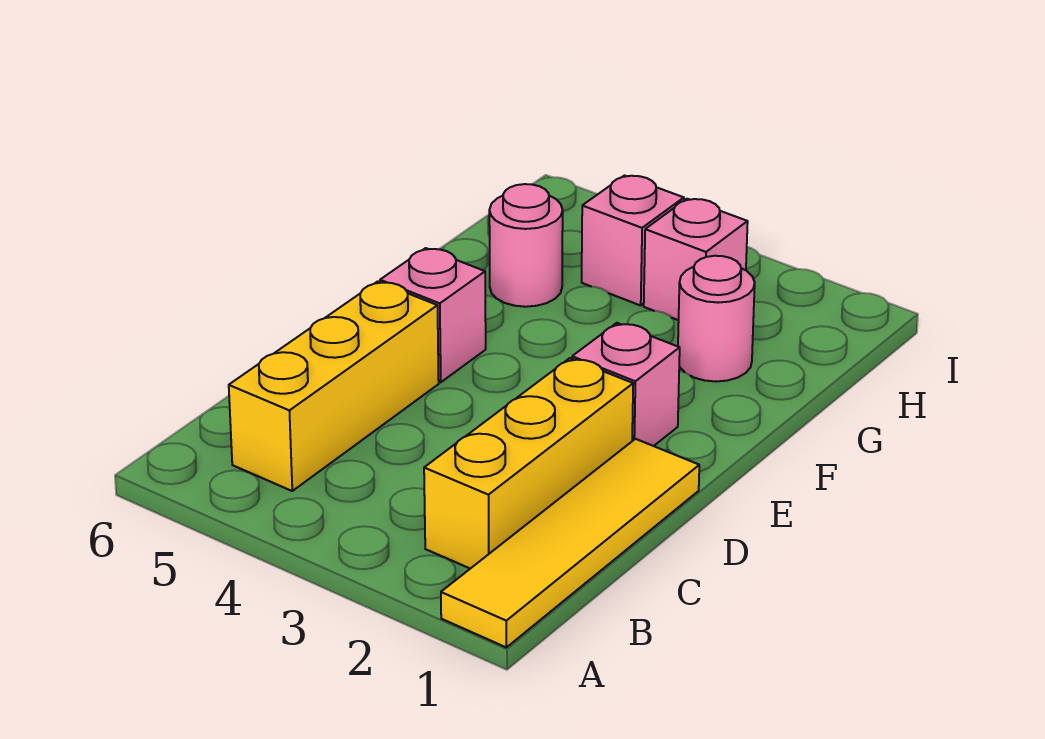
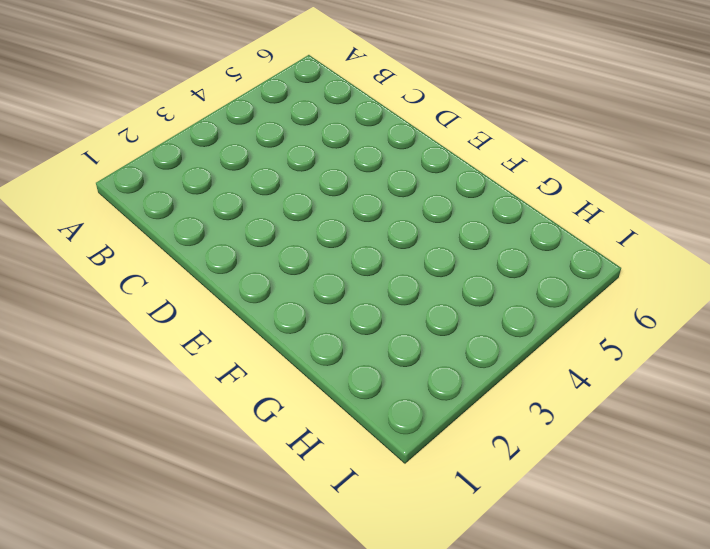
none -> yellow tile A1:D1 level 1
none -> yellow brick B2:D2 level 1

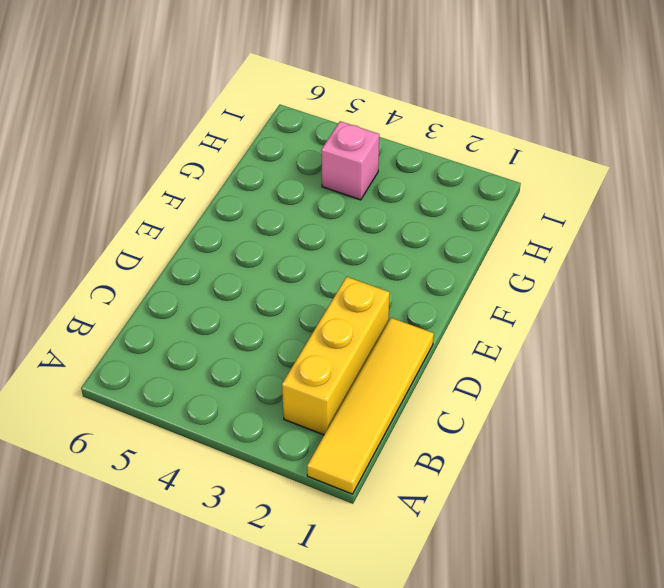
none -> yellow brick B5:D5 level 1
none -> pink brick E2 level 1

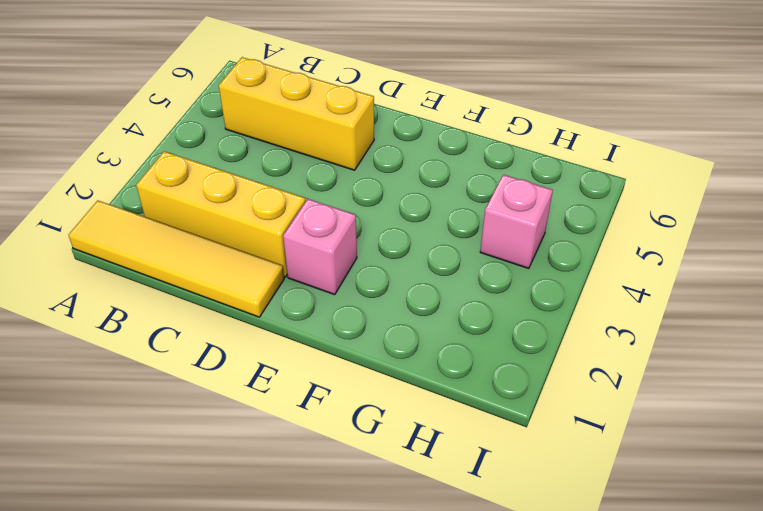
none -> pink brick E5 level 1
none -> pink round brick G2 level 1

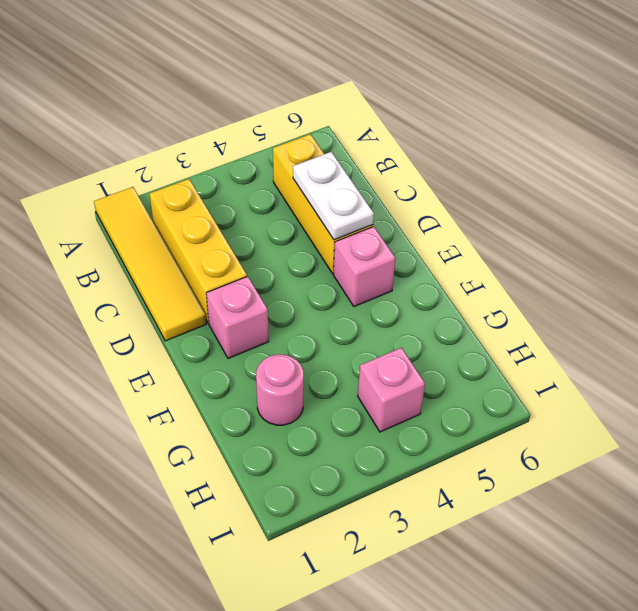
white plate C5:D5 level 2 -> none
none -> pink round brick G5 level 1
none -> pink brick H3 level 1

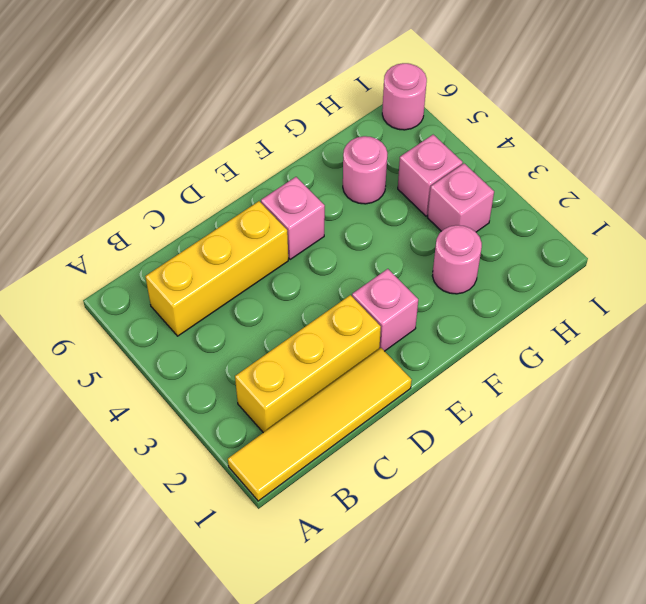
pink round brick I6 level 1 -> none

